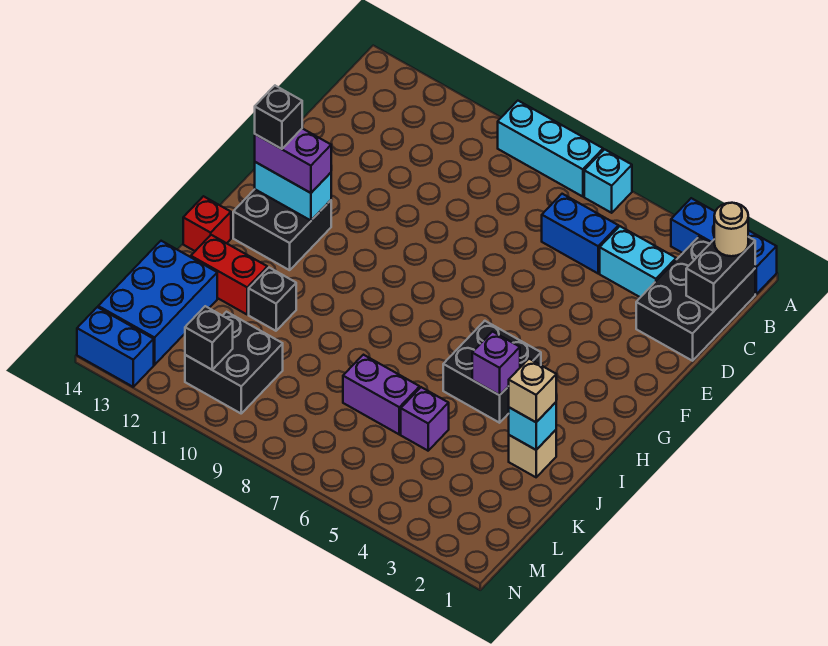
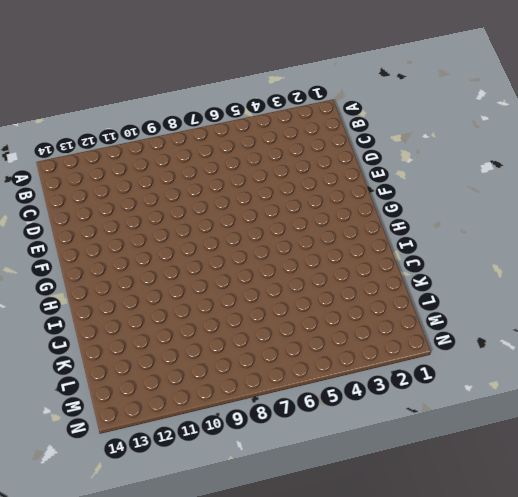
none -> blue brick A1:A3 level 1
none -> cyan brick A6 level 1
none -> cyan brick A7:A9 level 1

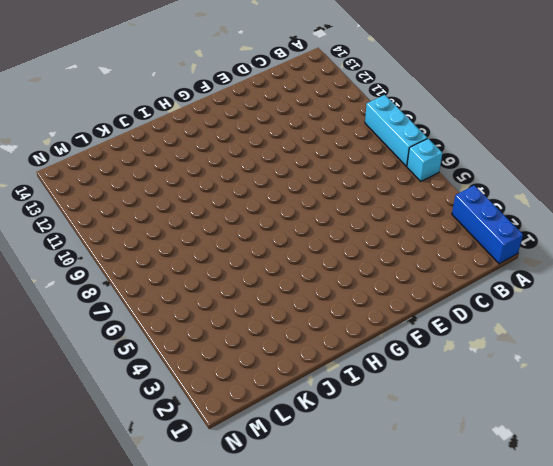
none -> black brick B1:D2 level 1
none -> cyan brick C3:C4 level 1
none -> blue brick C5:C6 level 1

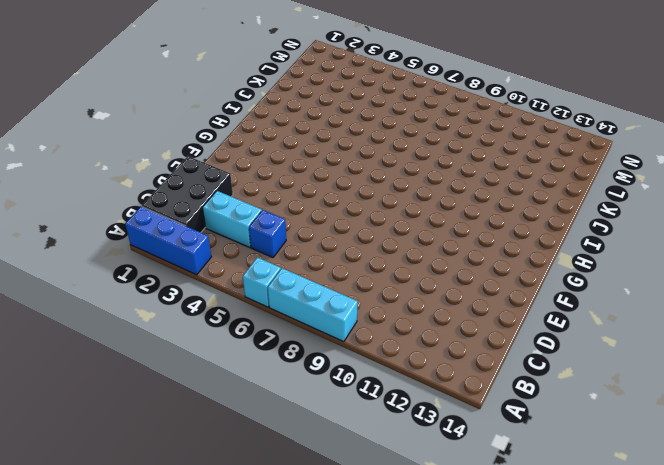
blue brick C5 level 1 -> blue brick C5:C6 level 1
none -> black brick G12:H13 level 1
none -> black brick H4:I5 level 1
none -> red brick I14 level 1

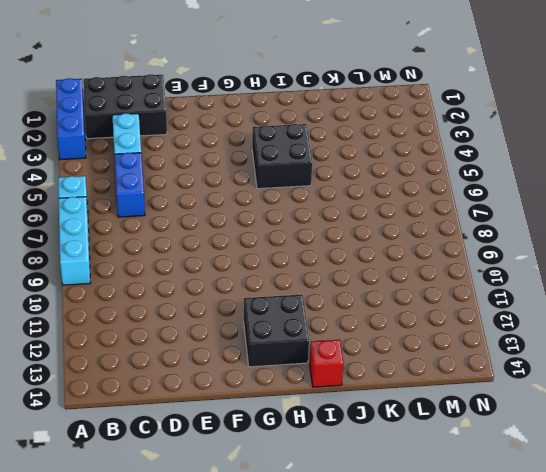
none -> tan brick J2 level 1
none -> black brick J11 level 1
none -> red brick J12:J13 level 1

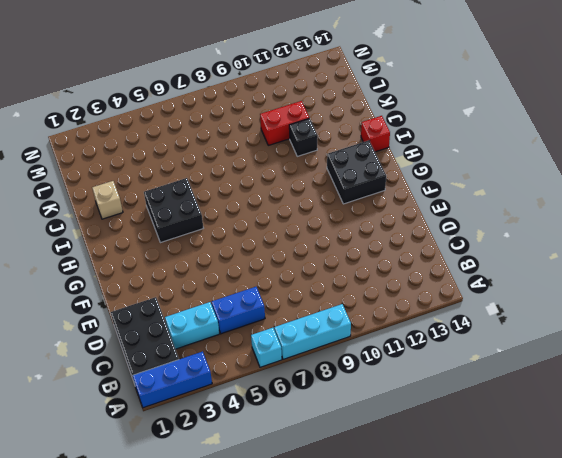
red brick K10:K11 level 1 -> red brick J12:J13 level 1
none -> purple brick K5 level 1
none -> purple brick K6:K7 level 1
none -> blue brick K13:M14 level 1

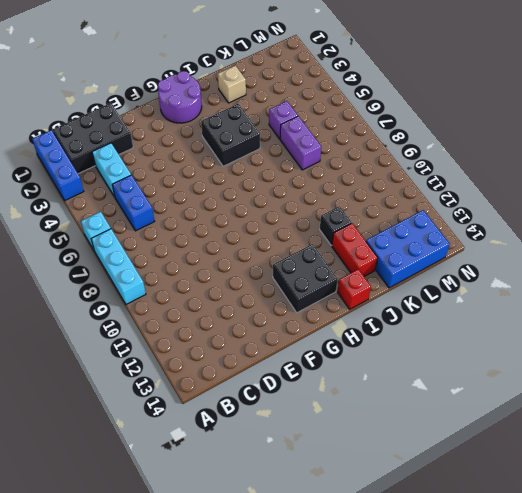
purple round brick G1:H2 level 1 -> none
none -> black brick L10:M11 level 1
none -> blue brick N13:N14 level 1
none -> black brick B1:C1 level 2

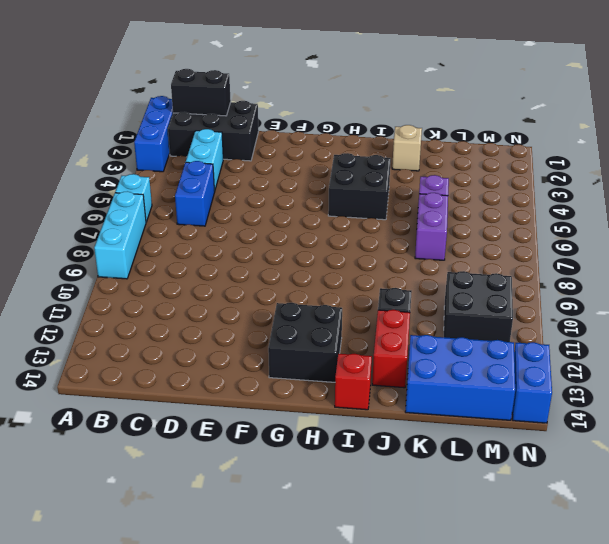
none -> cyan brick G12:G13 level 2
none -> purple brick I4 level 2
none -> cyan brick J2 level 2

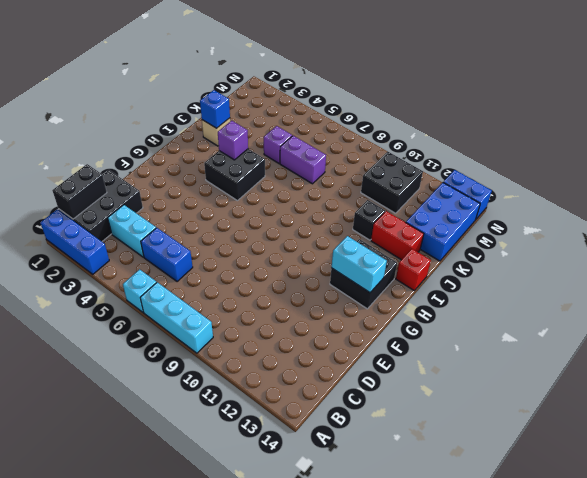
blue brick J2 level 2 -> cyan brick J2 level 2
none -> black brick M11 level 2
none -> tan round brick B1 level 3
none -> purple brick G12:G13 level 3

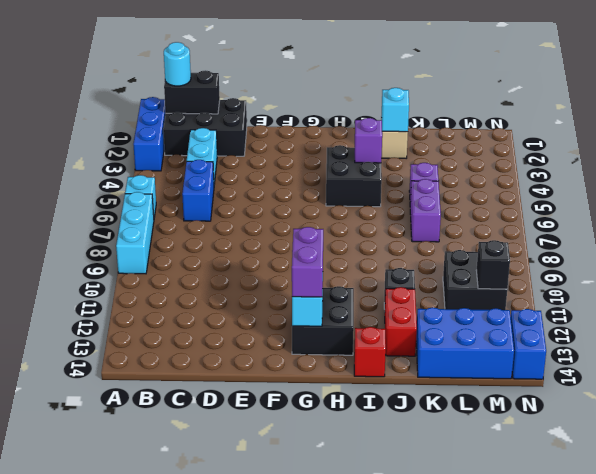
cyan round brick B1 level 3 -> tan round brick B1 level 3
none -> tan brick J2 level 3
none -> black brick G13 level 4

